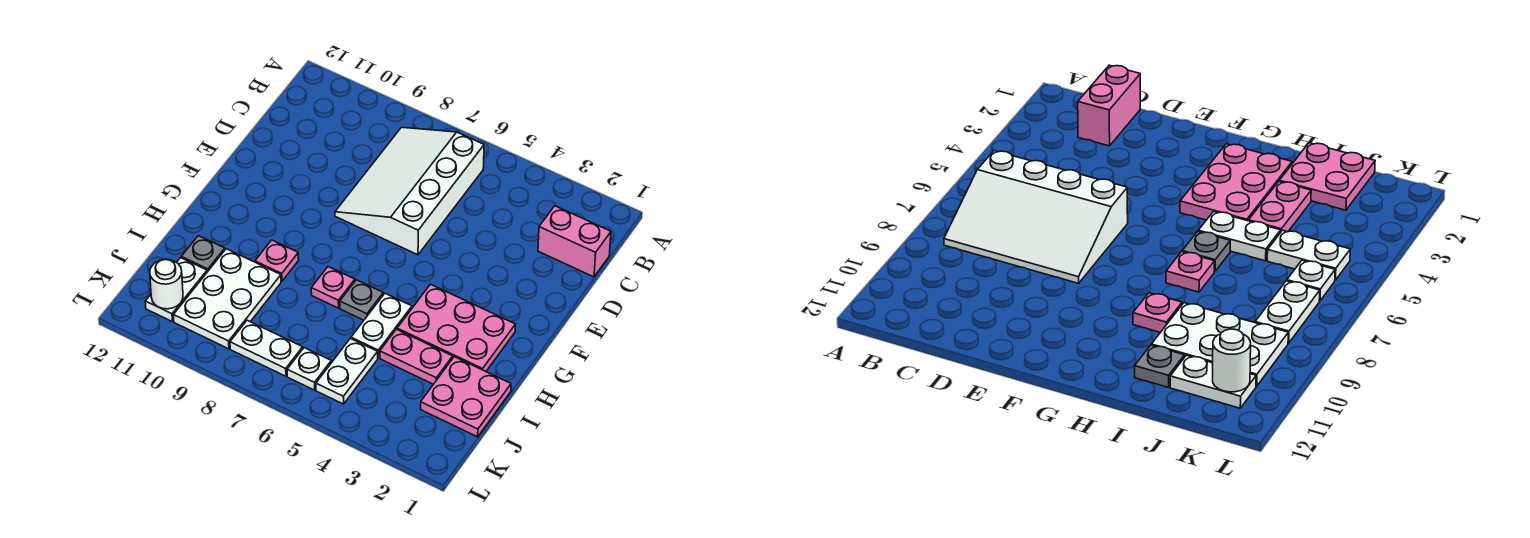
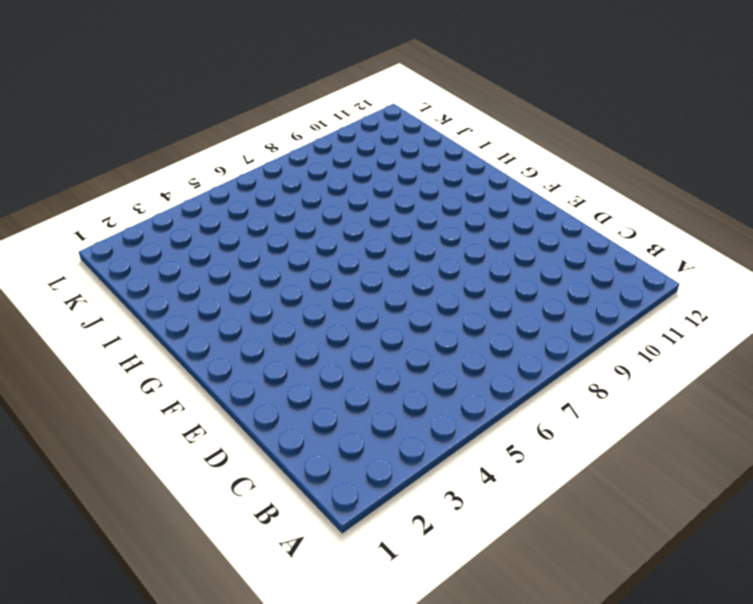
none -> white slope B6:E8 level 1 top 6
none -> pink brick C1:C2 level 1
none -> pink plate G2:H4 level 1

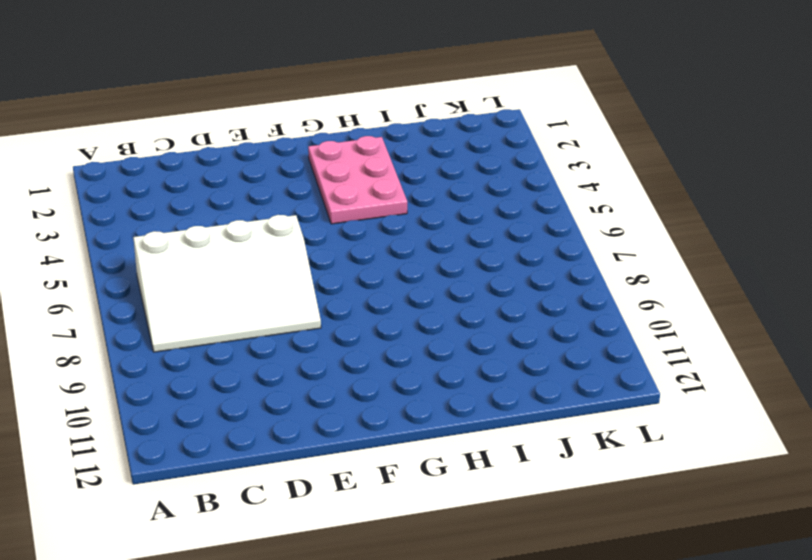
none -> pink brick C1:C2 level 1
none -> white plate H5:I5 level 1
none -> grey plate H6 level 1

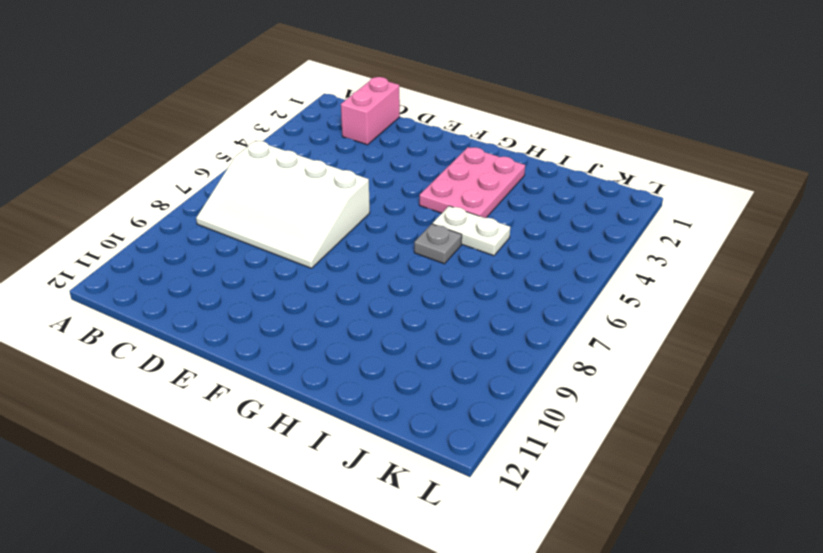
none -> pink plate H7 level 1
none -> pink plate H9 level 1
none -> pink plate I1:J2 level 1

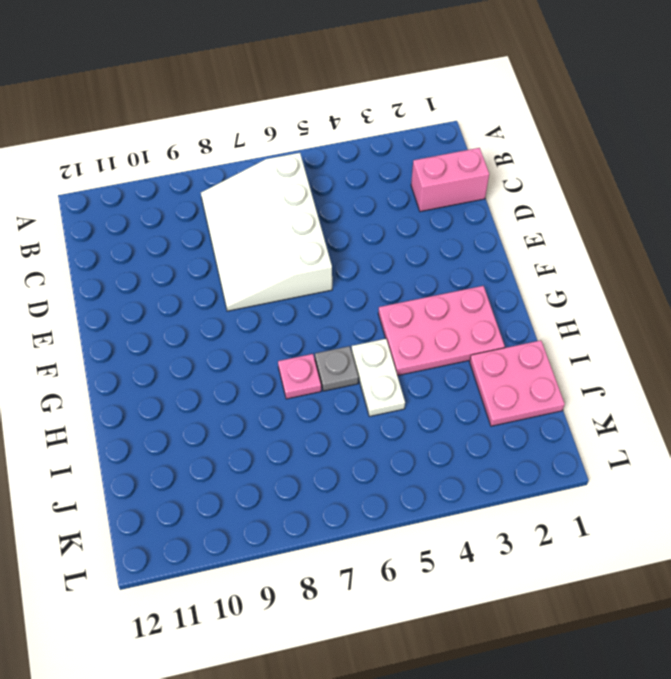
none -> pink plate H9 level 1
none -> pink plate I3:I4 level 1
none -> white plate I9:K10 level 1

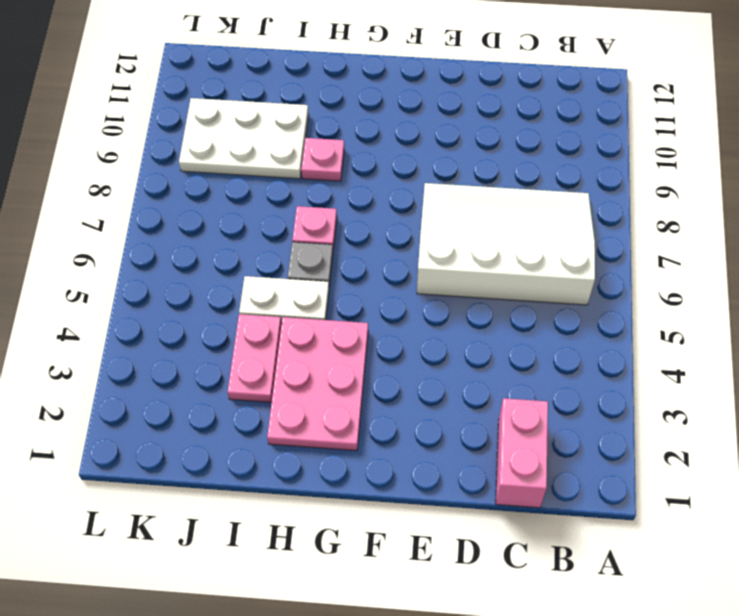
none -> pink plate I1:J2 level 1
none -> grey plate I11 level 1
none -> white plate J5:K5 level 1

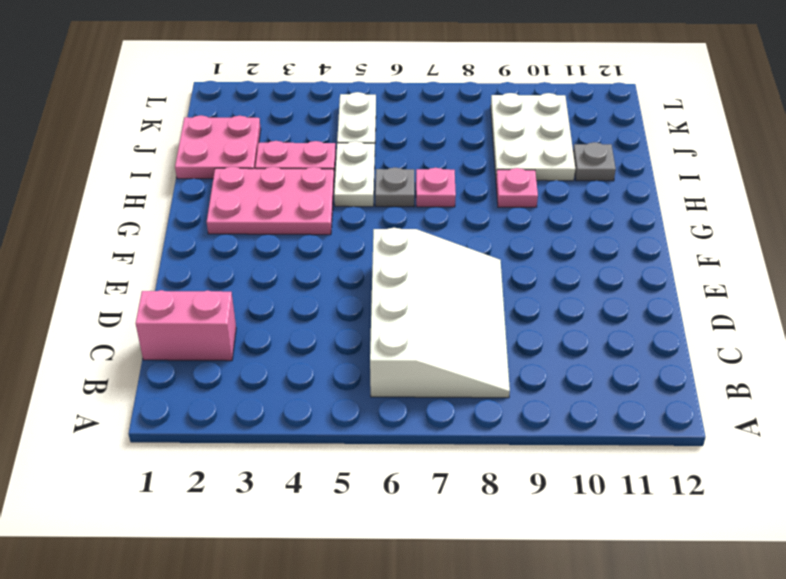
none -> white plate J11:K11 level 1
none -> white plate K6 level 1
none -> white plate K7:K8 level 1

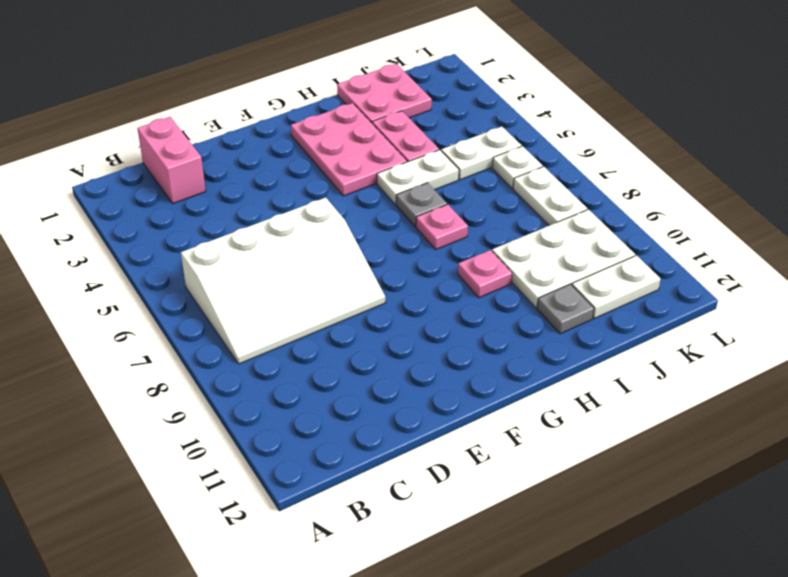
none -> white round brick K11 level 2

